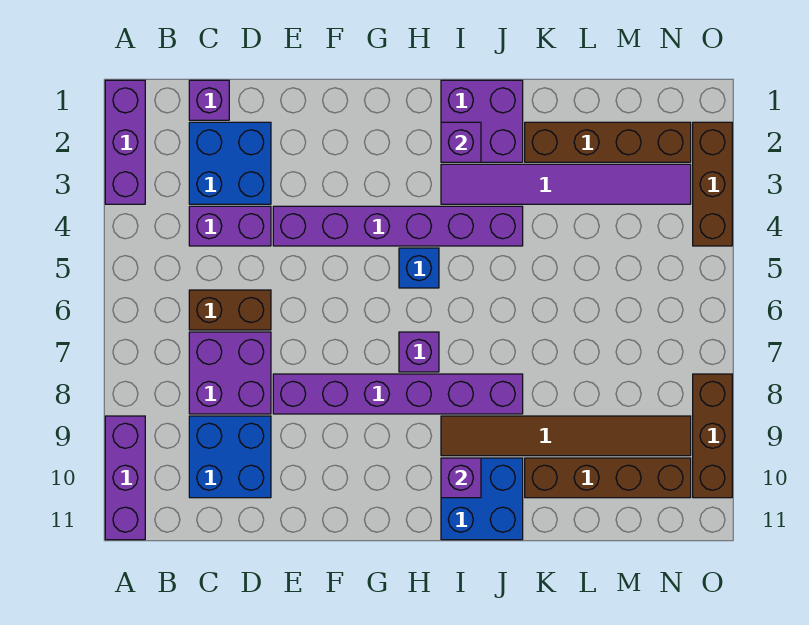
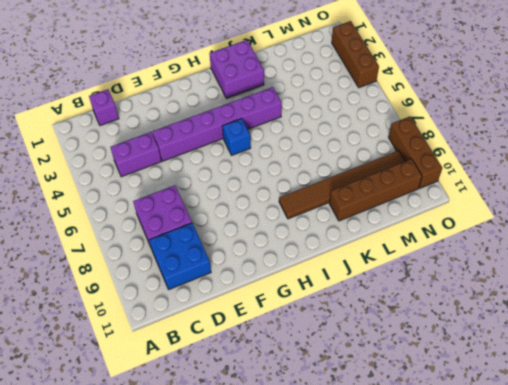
none -> purple brick A1:A3 level 1
none -> purple brick A9:A11 level 1
none -> blue brick C2:D3 level 1

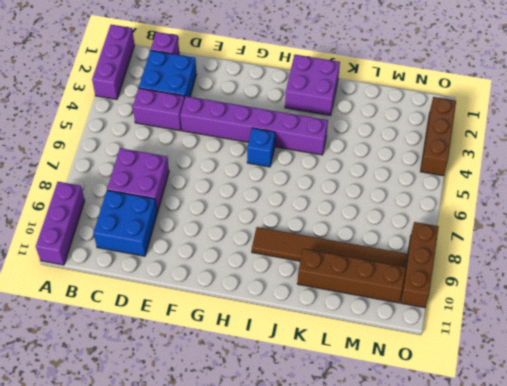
none -> brown brick C6:D6 level 1
none -> purple brick E8:J8 level 1
none -> purple brick H7 level 1

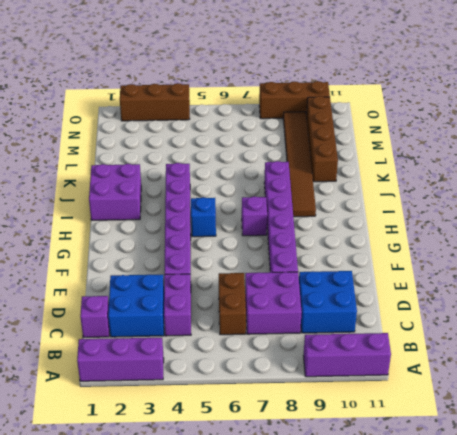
none -> purple tile I3:N3 level 1
none -> blue brick I10:J11 level 1
none -> brown brick K2:N2 level 1

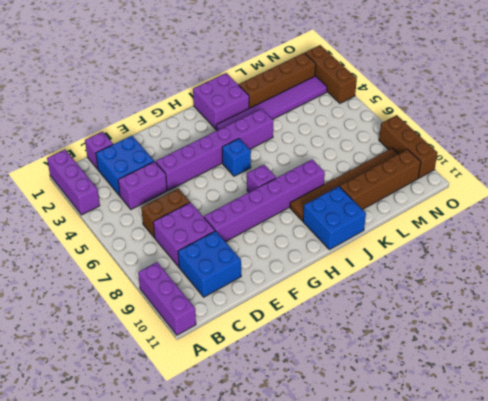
none -> purple brick I2 level 2
none -> purple brick I10 level 2

